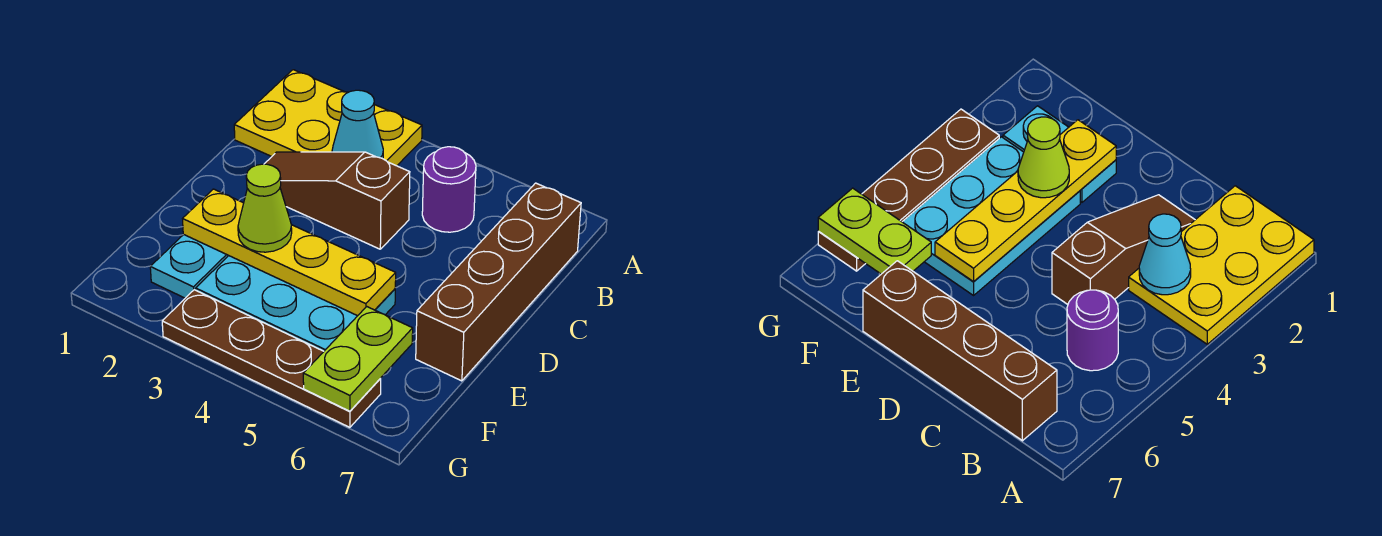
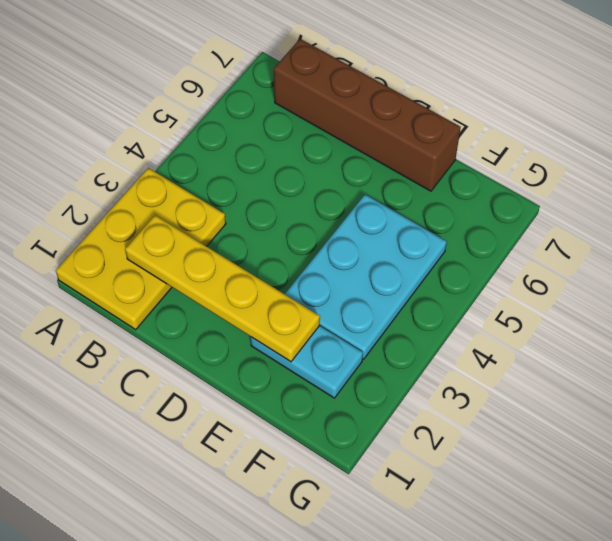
yellow plate B2:E2 level 2 -> yellow plate E2:E5 level 2
none -> purple round brick B5 level 1
none -> brown slope C2:C4 level 1 top 4

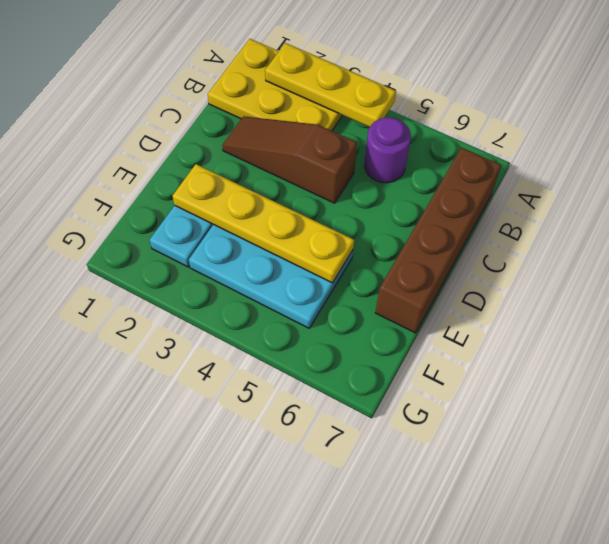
yellow plate A2:A4 level 2 -> none
none -> brown plate G3:G6 level 1
none -> cyan cone B3 level 2

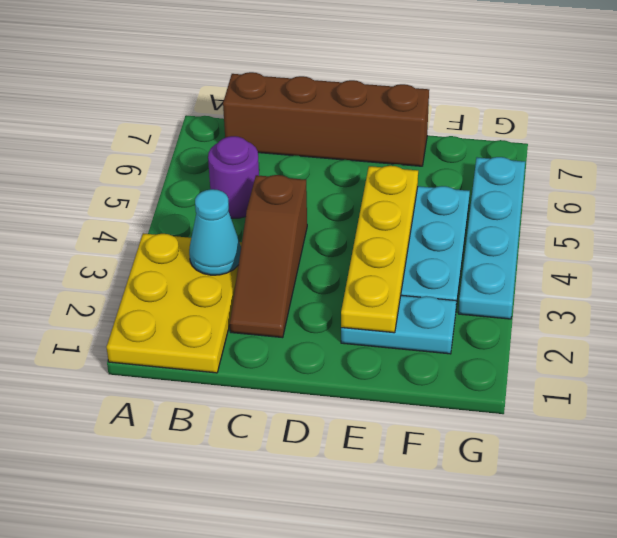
cyan plate G3:G6 level 1 -> brown plate G3:G6 level 1
none -> lime plate F6:G6 level 2
none -> lime cone E3 level 3

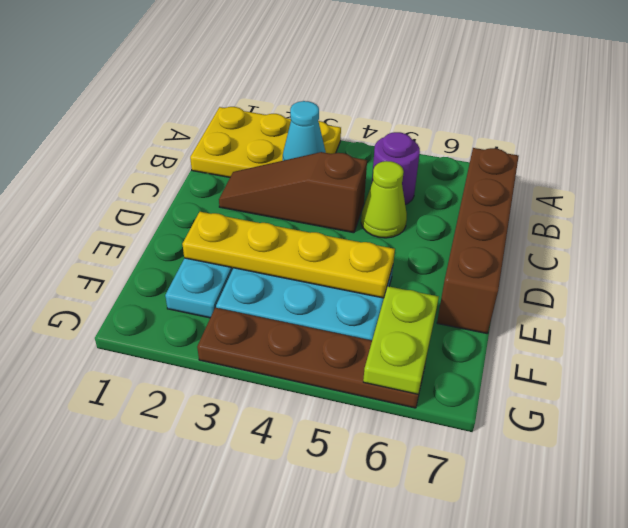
lime cone C5 level 1 -> lime cone E3 level 3

